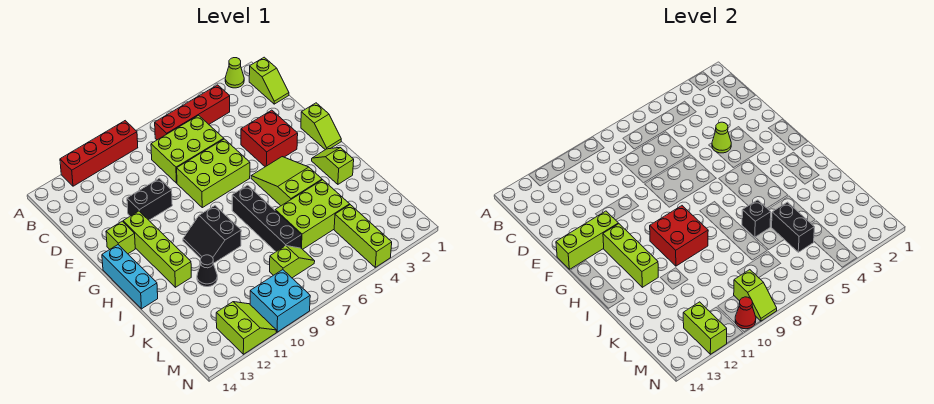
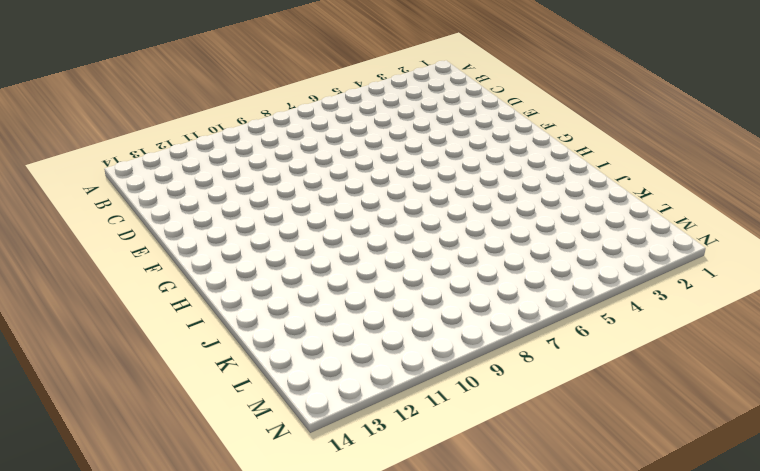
none -> lime cone A2 level 1
none -> red brick A9:A12 level 1
none -> lime slope B1:C1 level 1 top B
none -> red brick B4:B7 level 1

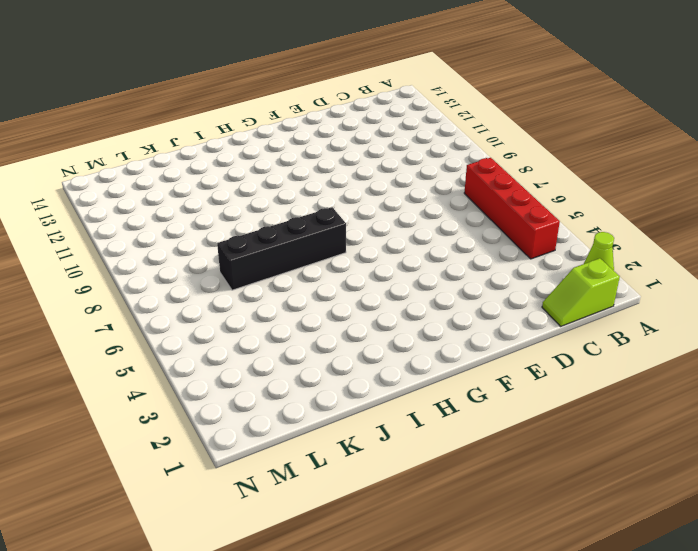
none -> red brick A9:A12 level 1
none -> lime brick C6:D8 level 1
none -> red brick E3:F4 level 1
none -> lime brick E6:F8 level 1

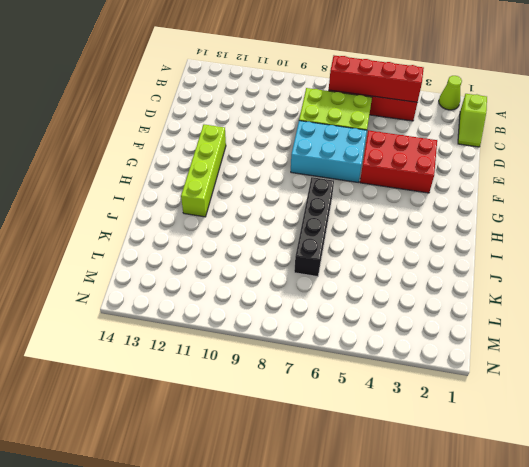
red brick B4:B7 level 2 -> red brick A9:A12 level 1
red brick E3:F5 level 1 -> red brick E3:F4 level 1
cyan brick E6:F8 level 1 -> lime brick E6:F8 level 1
none -> black brick E10:E11 level 1
none -> lime slope F1:G1 level 1 top F
none -> lime brick F13 level 1
none -> lime slope G4:I5 level 1 top I

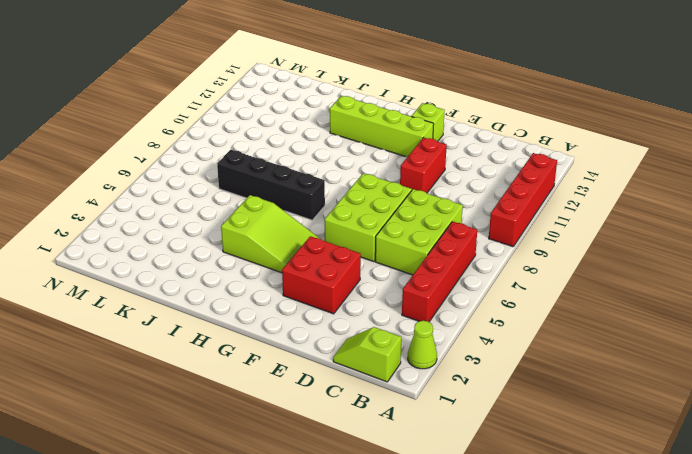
red brick E10:E11 level 1 -> black brick E10:E11 level 1
none -> lime slope F1:G1 level 1 top F
none -> cyan brick G14:I14 level 1
none -> lime slope H2:I2 level 1 top I
none -> black slope H9:I10 level 1 top 9

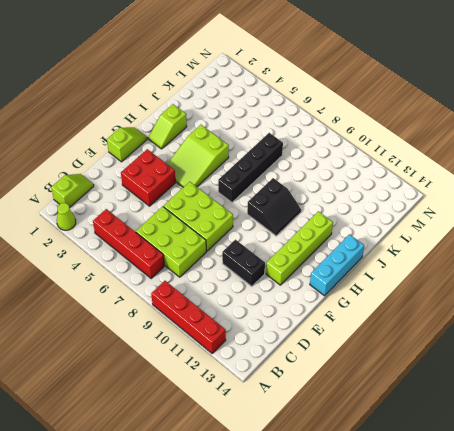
none -> lime brick F13 level 1
none -> lime brick J4:K6 level 1
none -> black cone J11 level 1
none -> lime brick L4:N4 level 1

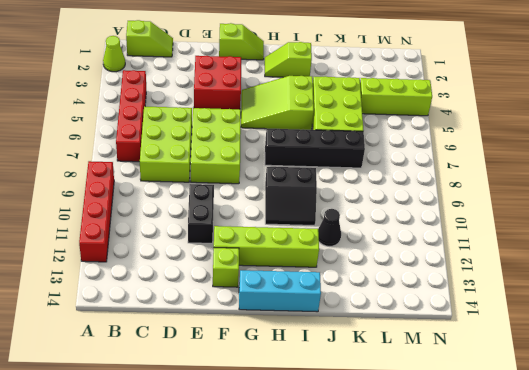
none -> lime slope L7:L8 level 1 top 8
none -> cyan brick M9:N10 level 1
none -> lime slope M11:N12 level 1 top 12
none -> lime cone E4 level 2

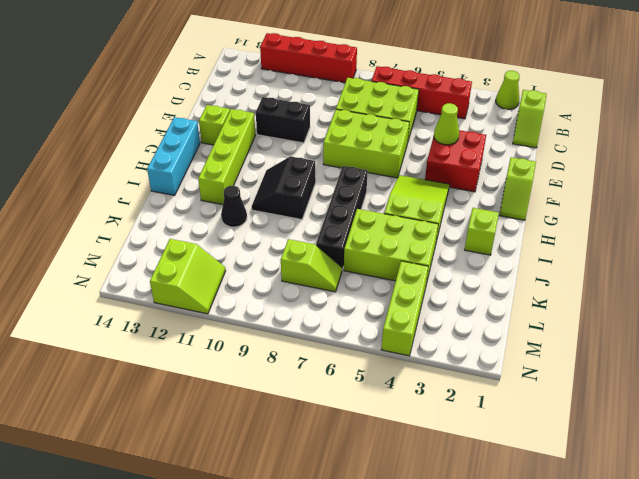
none -> cyan brick M9:N10 level 1
none -> lime brick F12:F14 level 2
none -> lime brick G12:I12 level 2
none -> red brick H9:I10 level 2

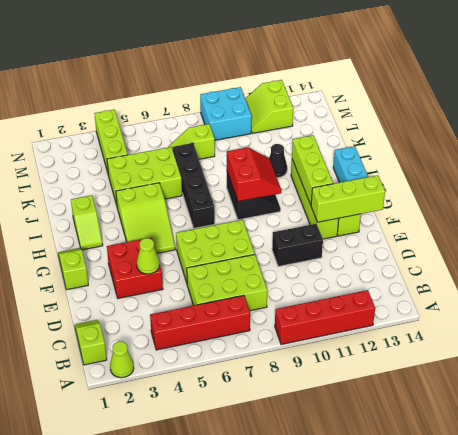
red slope H9:I10 level 2 top 9 -> red brick H9:I10 level 2
none -> black brick J6 level 2
none -> black brick K5:L5 level 2
none -> lime slope M9:N9 level 2 top M
none -> lime brick M12:N12 level 2

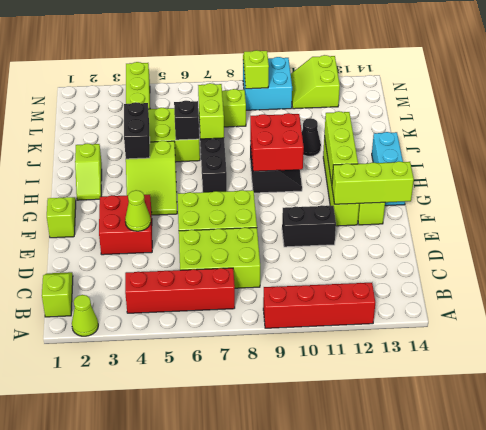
black brick I4:J4 level 2 -> black brick K5:L5 level 2
lime brick J7:K7 level 2 -> lime brick M12:N12 level 2
none -> red cone N10 level 2

